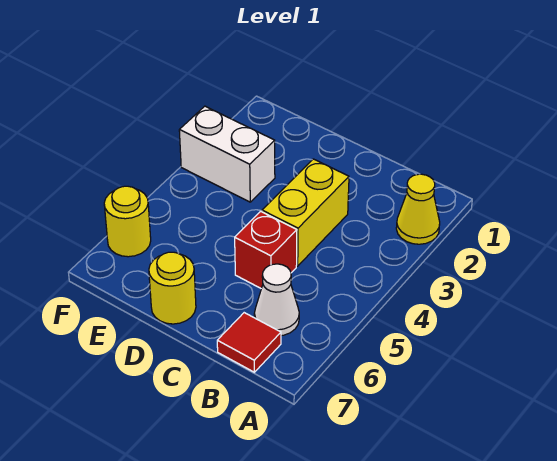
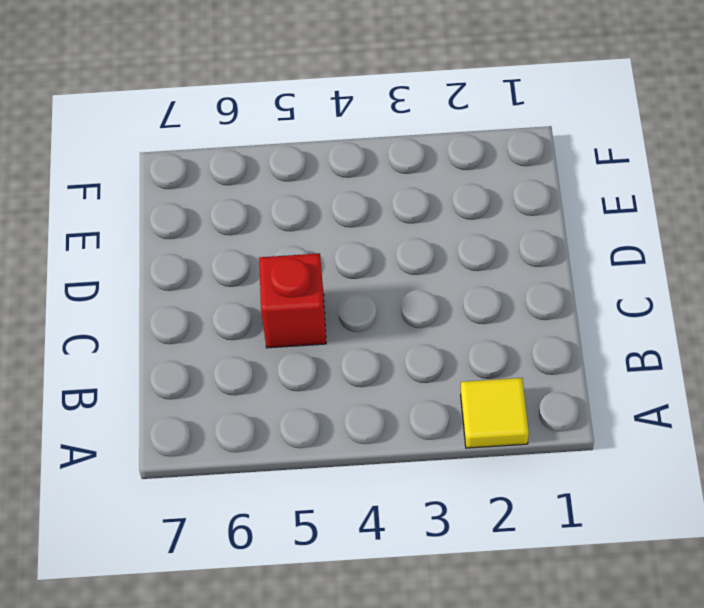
yellow tile A2 level 1 -> yellow cone A2 level 1
none -> white cone B6 level 1
none -> red tile B7 level 1

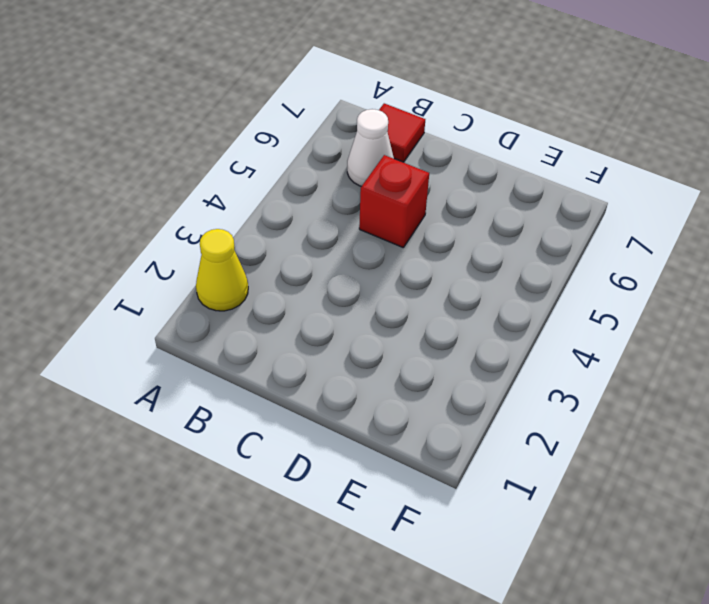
none -> yellow brick C3:C4 level 1
none -> yellow round brick D7 level 1

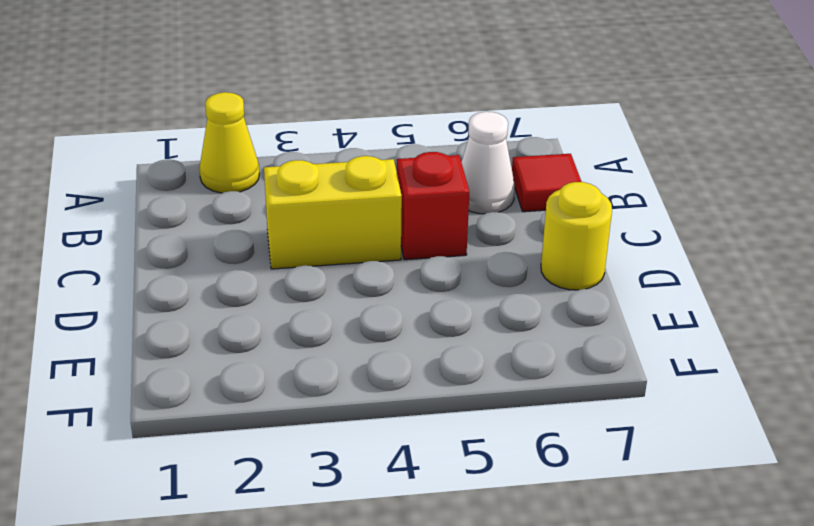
none -> white brick E3:F3 level 1
none -> yellow round brick F6 level 1

